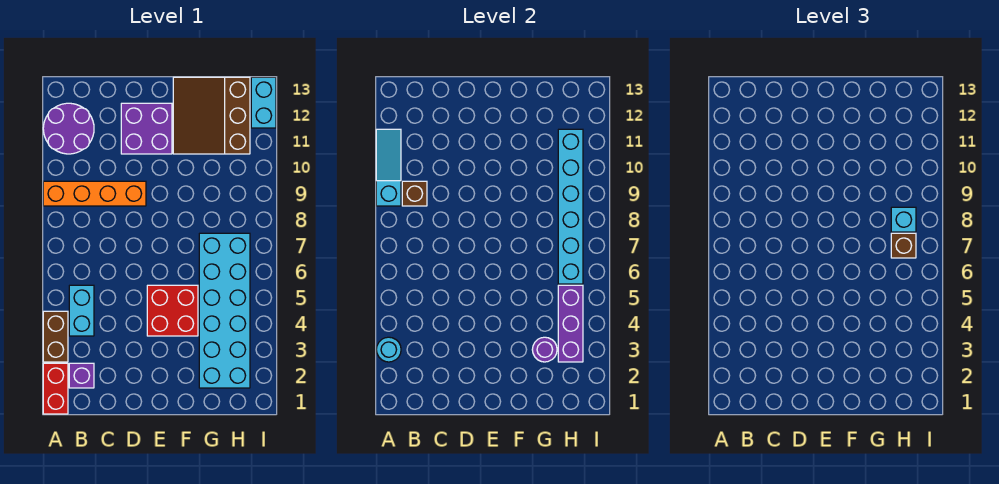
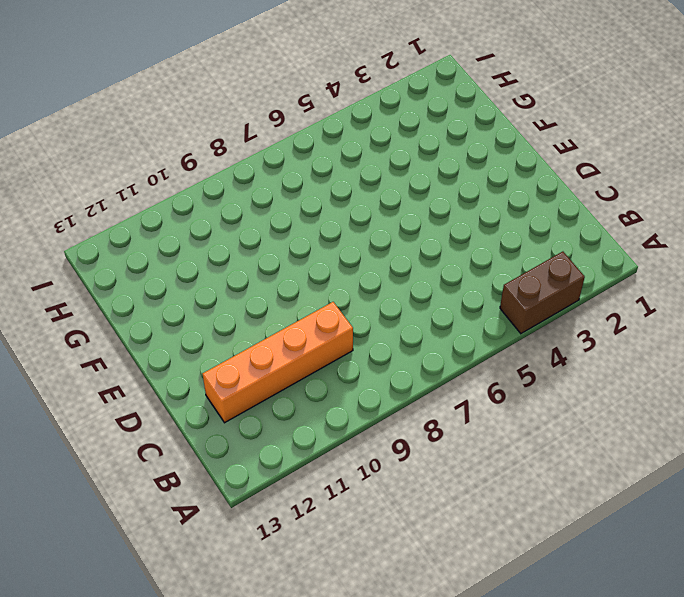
orange brick C9:C12 level 1 -> orange brick A9:D9 level 1
none -> red brick A1:A2 level 1
none -> purple round brick A11:B12 level 1
none -> purple brick B2 level 1

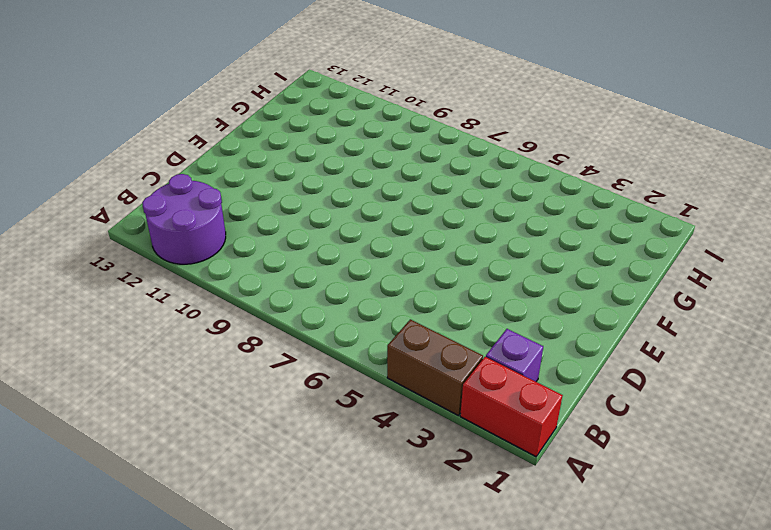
none -> orange brick A9:D9 level 1
none -> cyan brick B4:B5 level 1
none -> purple brick D11:E12 level 1

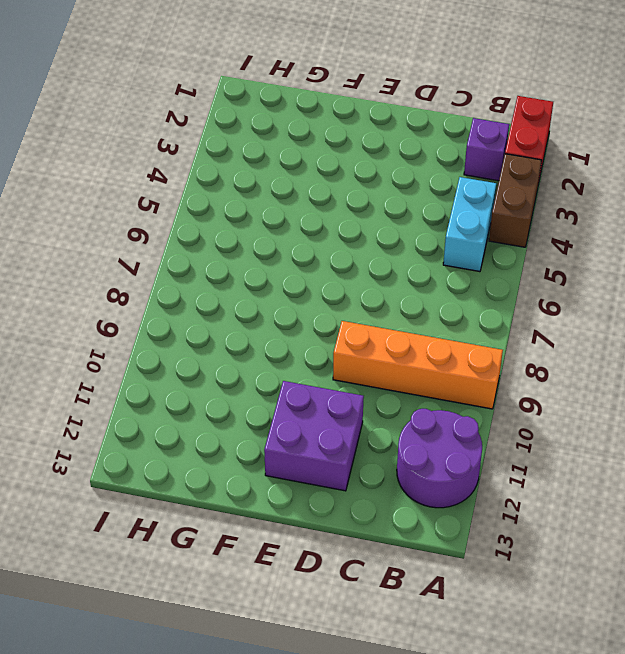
none -> red brick E4:F5 level 1
none -> brown slope F11:H13 level 1 top H
none -> cyan brick G2:H7 level 1

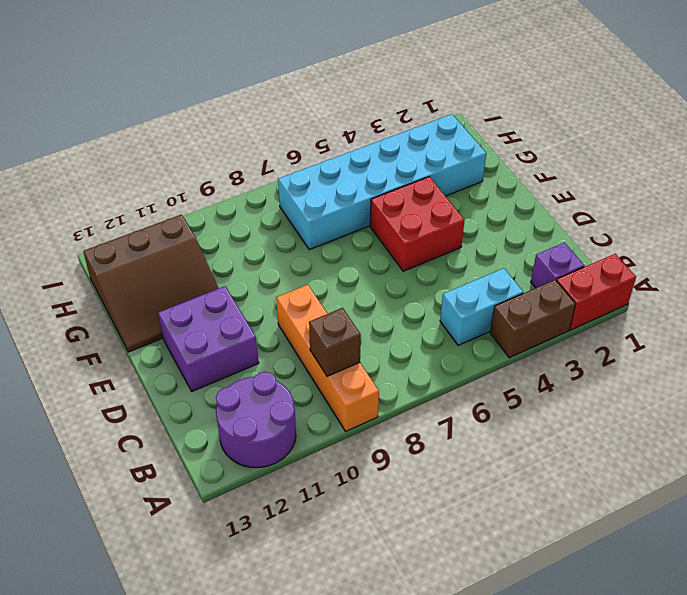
none -> cyan brick I12:I13 level 1
none -> cyan round brick A3 level 2
none -> cyan slope A9:A11 level 2 top 9

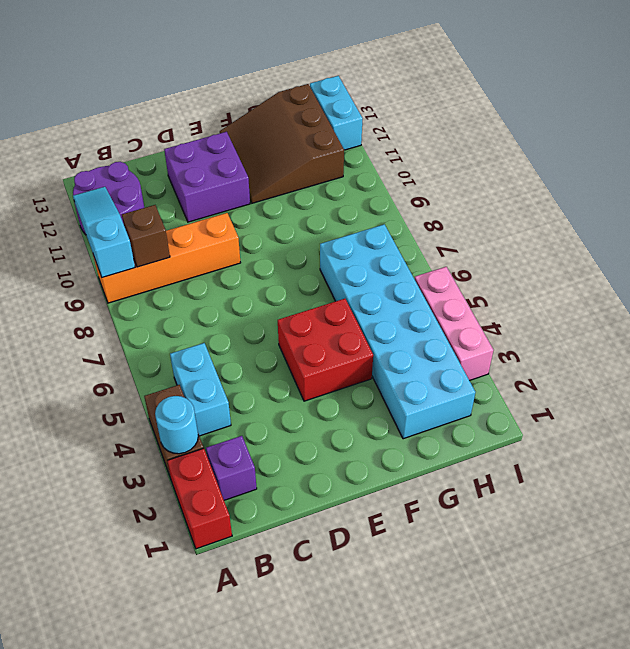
pink brick I3:I5 level 1 -> none
none -> purple round brick G3 level 2
none -> purple brick H3:H5 level 2
none -> cyan brick H6:H11 level 2

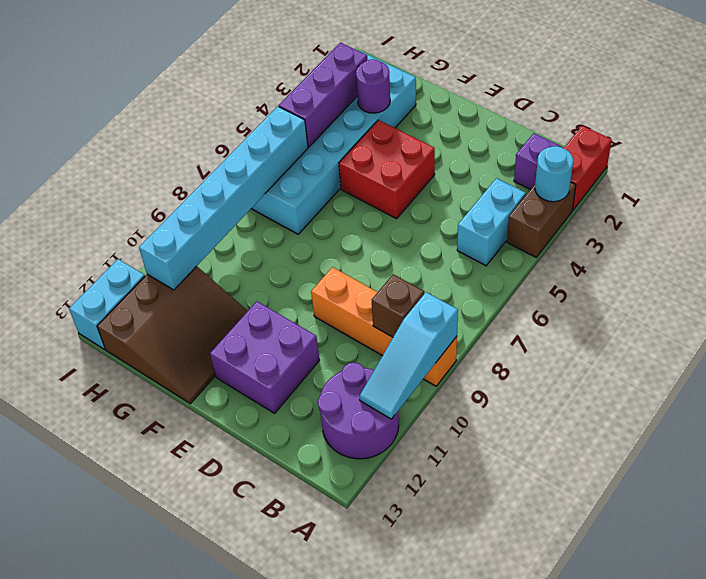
none -> brown brick H7 level 3
none -> cyan brick H8 level 3

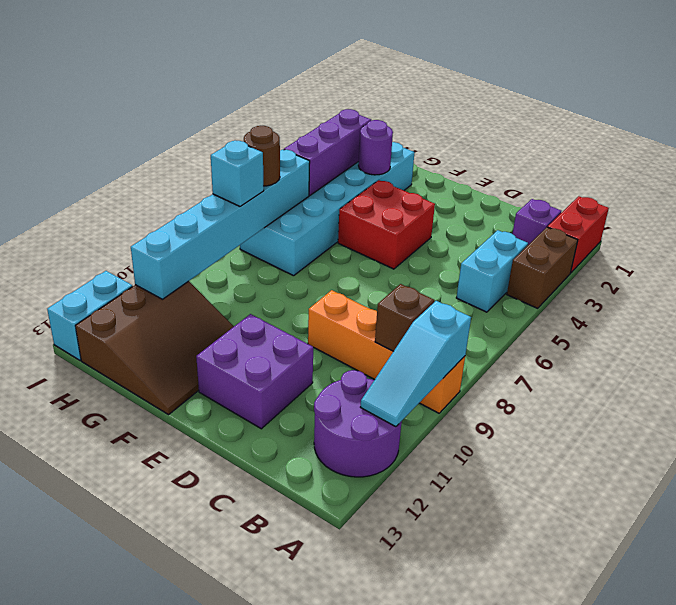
brown round brick H7 level 3 -> brown brick H7 level 3
none -> cyan round brick A3 level 2

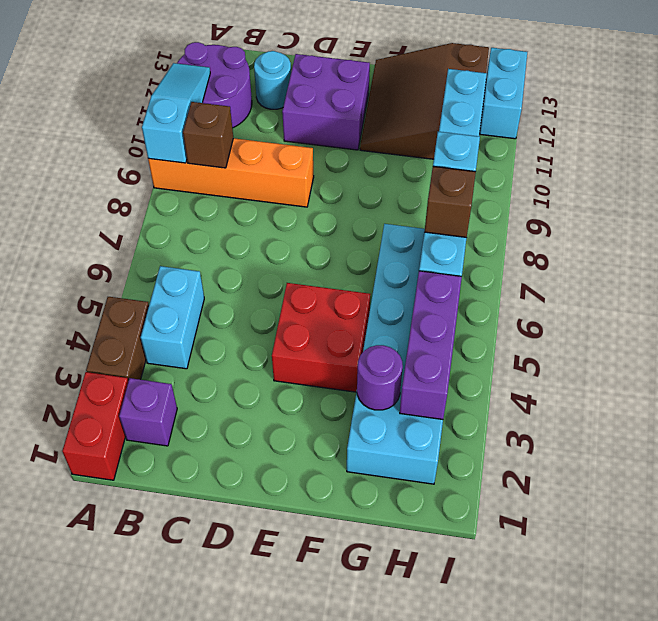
cyan round brick C12 level 1 -> cyan round brick A3 level 2

